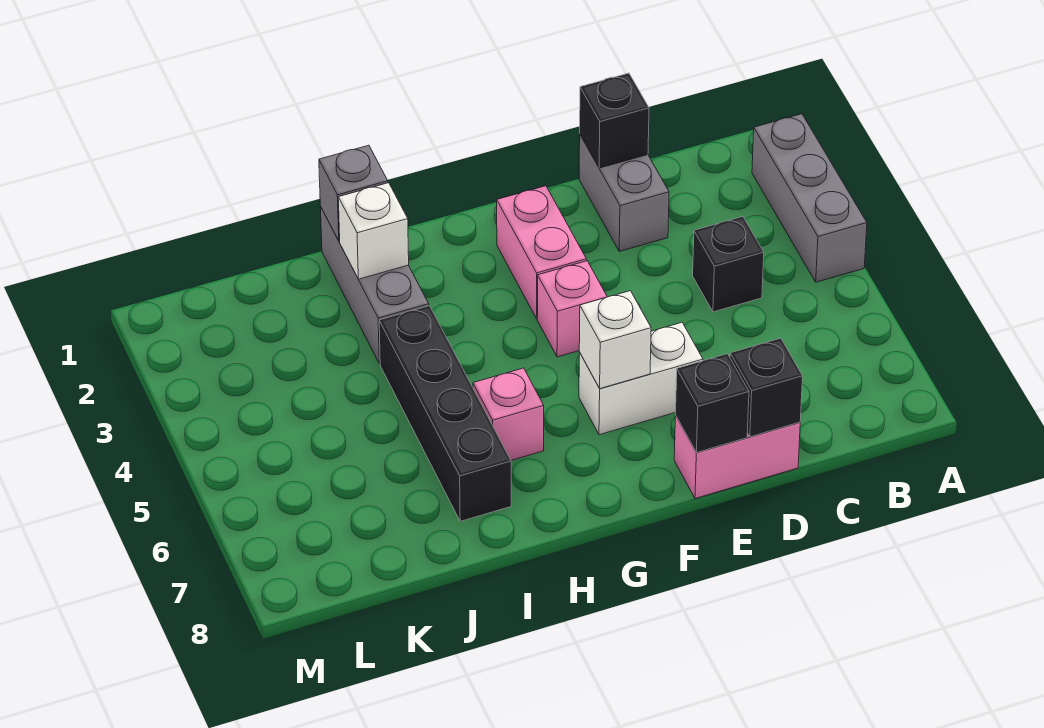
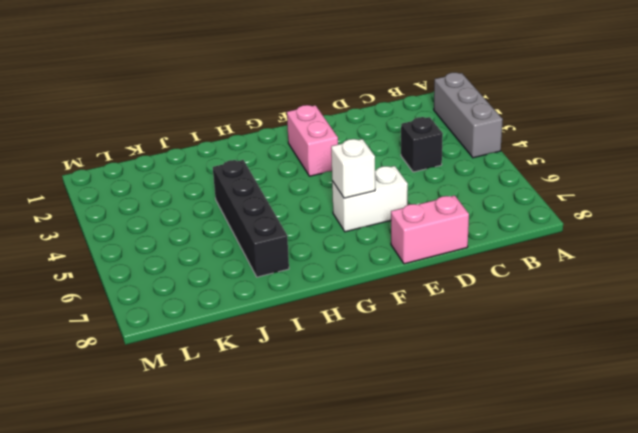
none -> grey brick D1:D2 level 1
none -> pink brick F4 level 1
none -> pink brick H6 level 1

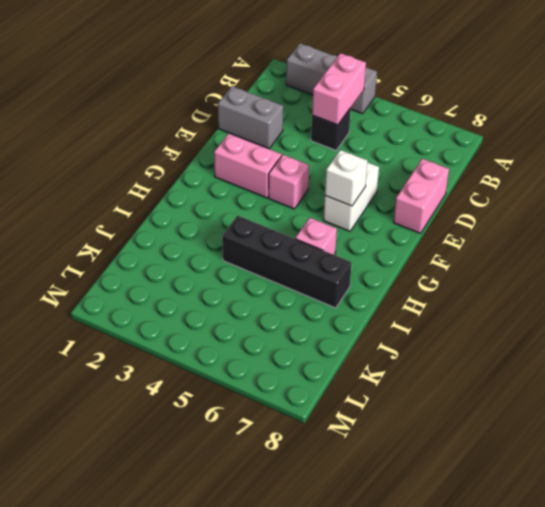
pink brick B4:C4 level 2 -> none
none -> grey brick I1:I3 level 1
none -> black brick D1 level 2
none -> black brick D8 level 2

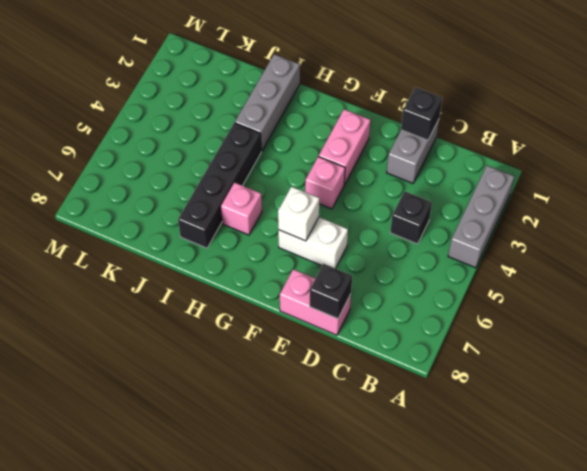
none -> black brick E8 level 2
none -> grey brick I1 level 2
none -> white brick I2 level 2

